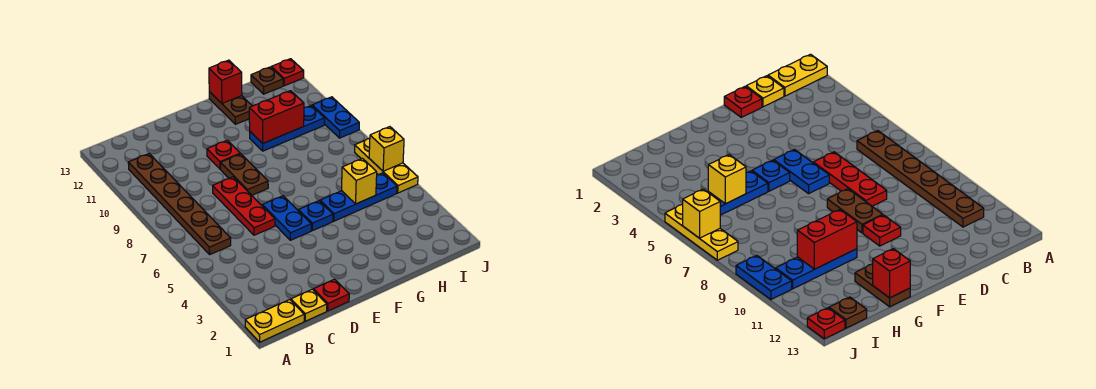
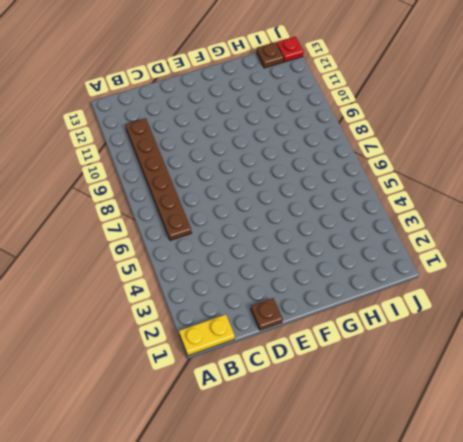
brown plate D1 level 1 -> red plate D1 level 1
none -> yellow plate C1 level 1
none -> red plate D6:D8 level 1
none -> blue plate E5:E6 level 1

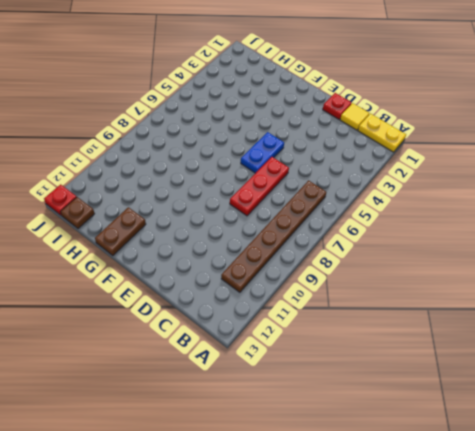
yellow tile C1 level 1 -> yellow plate C1 level 1
none -> brown plate E8:E9 level 1
none -> red plate E10 level 1
none -> blue plate F5 level 1

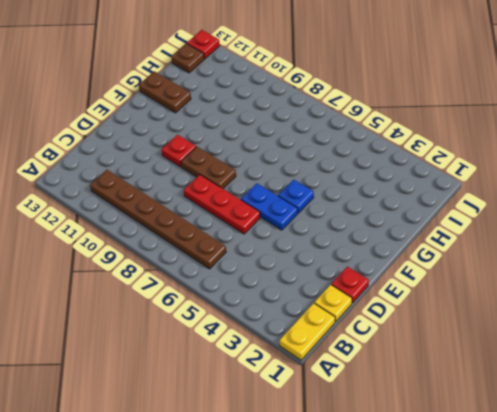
none -> blue plate G5:I5 level 1
none -> blue plate G10:I10 level 1
none -> yellow plate J5:J7 level 1

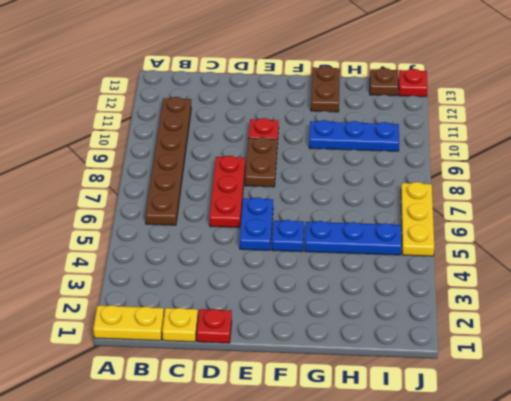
none -> blue plate J9:J10 level 1
none -> red brick G10:H10 level 2
none -> red brick G13 level 2

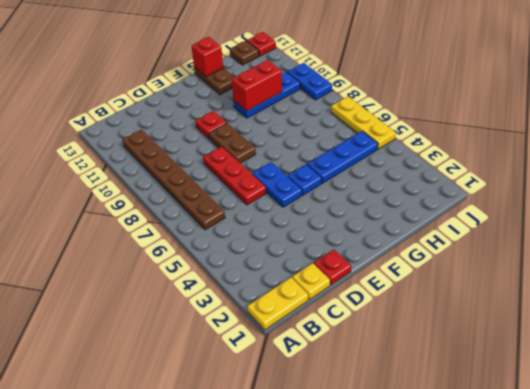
none -> yellow brick H5 level 2
none -> yellow brick J6 level 2

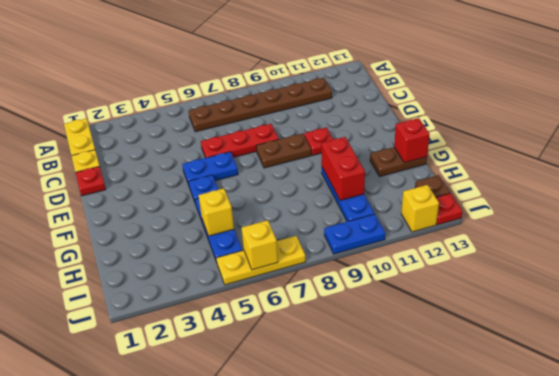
yellow brick J12 level 1 -> none

